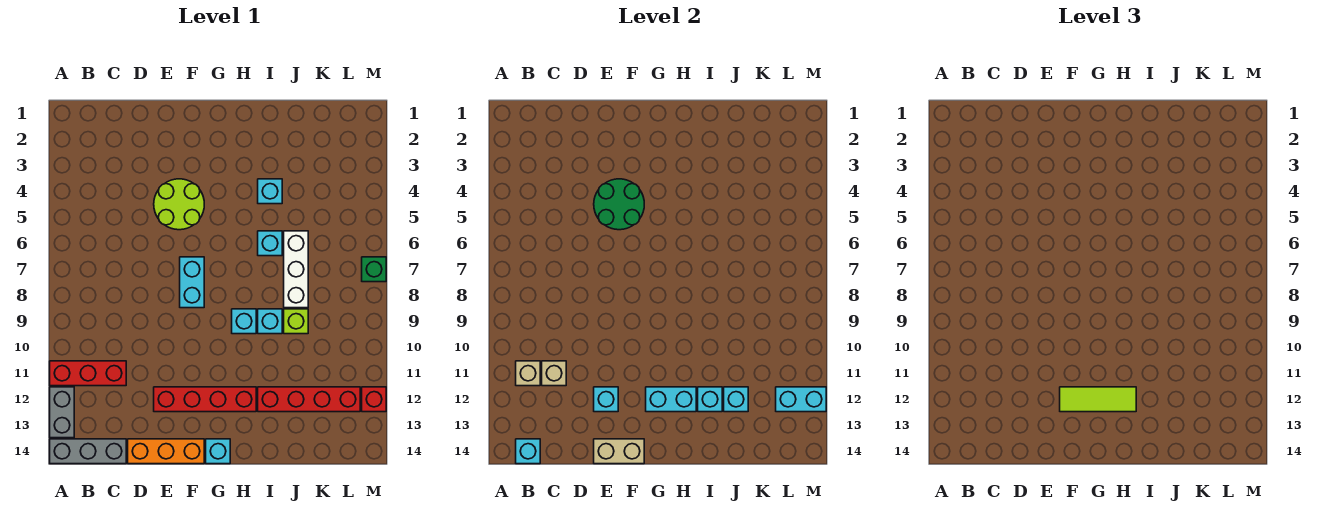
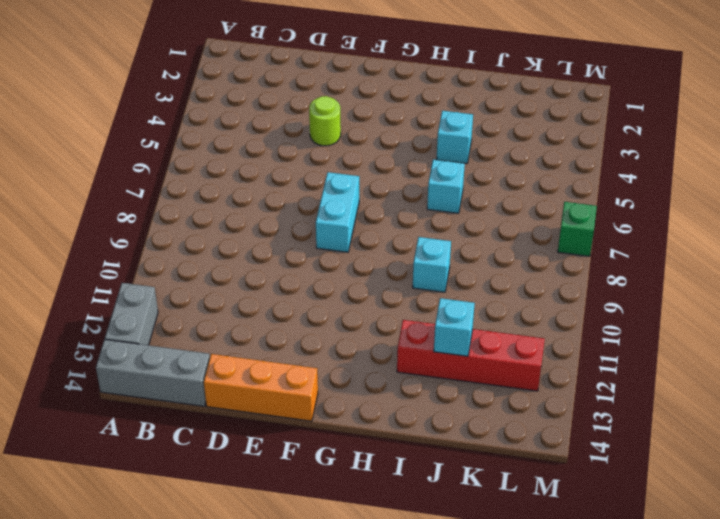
lime round brick E4 level 1 -> lime round brick E4:F5 level 1
none -> red brick A11:C11 level 1
none -> red brick E12:H12 level 1
none -> cyan brick G14 level 1

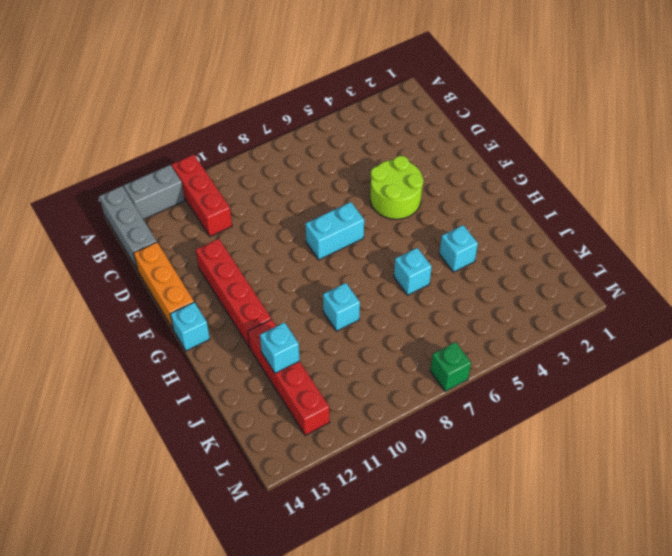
none -> cyan brick H9 level 1
none -> white brick J6:J8 level 1
none -> lime brick J9 level 1

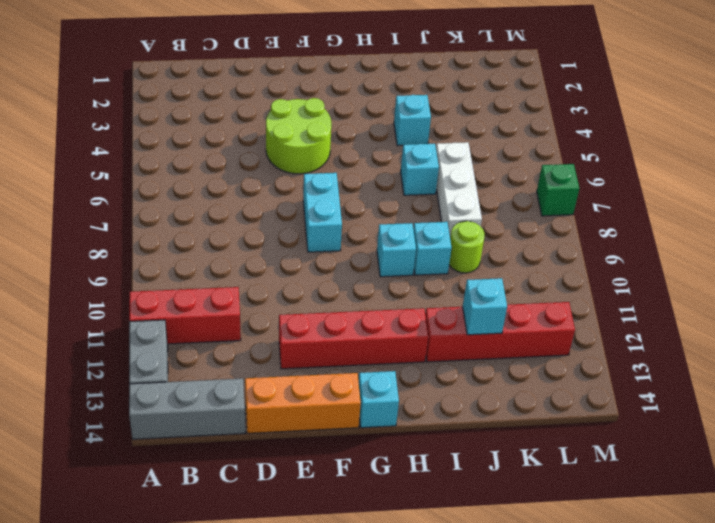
lime round brick J9 level 1 -> lime brick J9 level 1
none -> red brick M12 level 1
none -> tan brick B11 level 2
none -> cyan brick B14 level 2

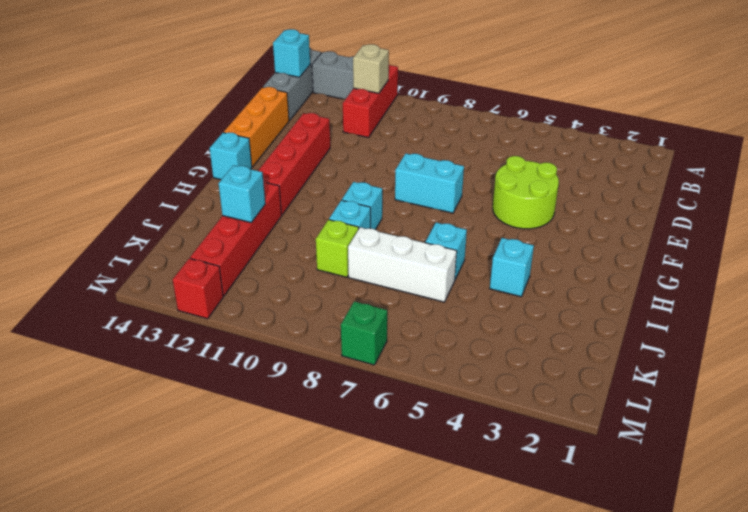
none -> tan brick C11 level 2
none -> green round brick E4:F5 level 2
none -> cyan brick E12 level 2

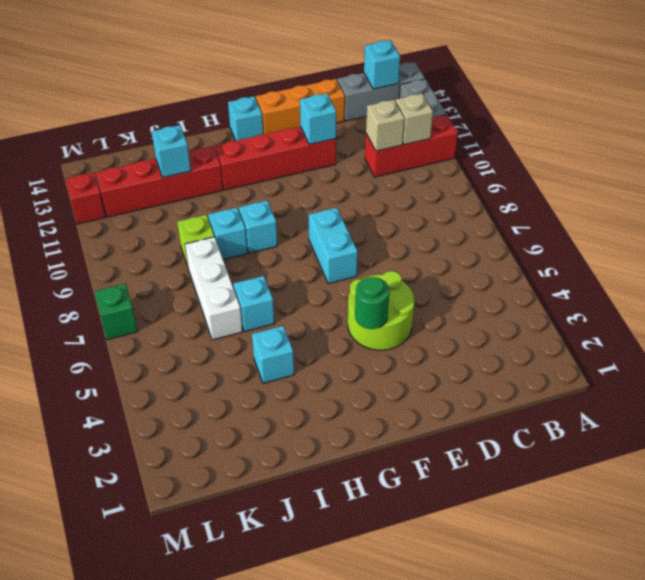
green round brick F4 level 2 -> green round brick E4:F5 level 2
none -> tan brick E14:F14 level 2
none -> cyan brick G12:H12 level 2
none -> cyan brick I12 level 2

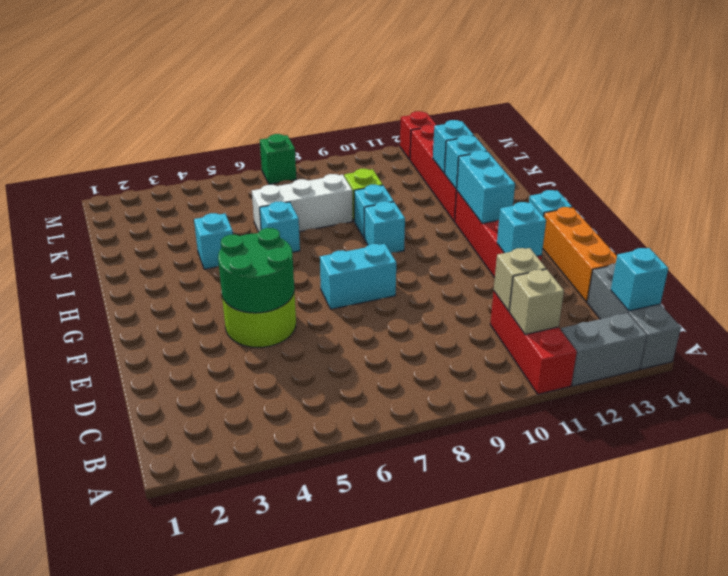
none -> tan brick E14:F14 level 2
none -> cyan brick L12:M12 level 2
none -> lime tile F12:H12 level 3

